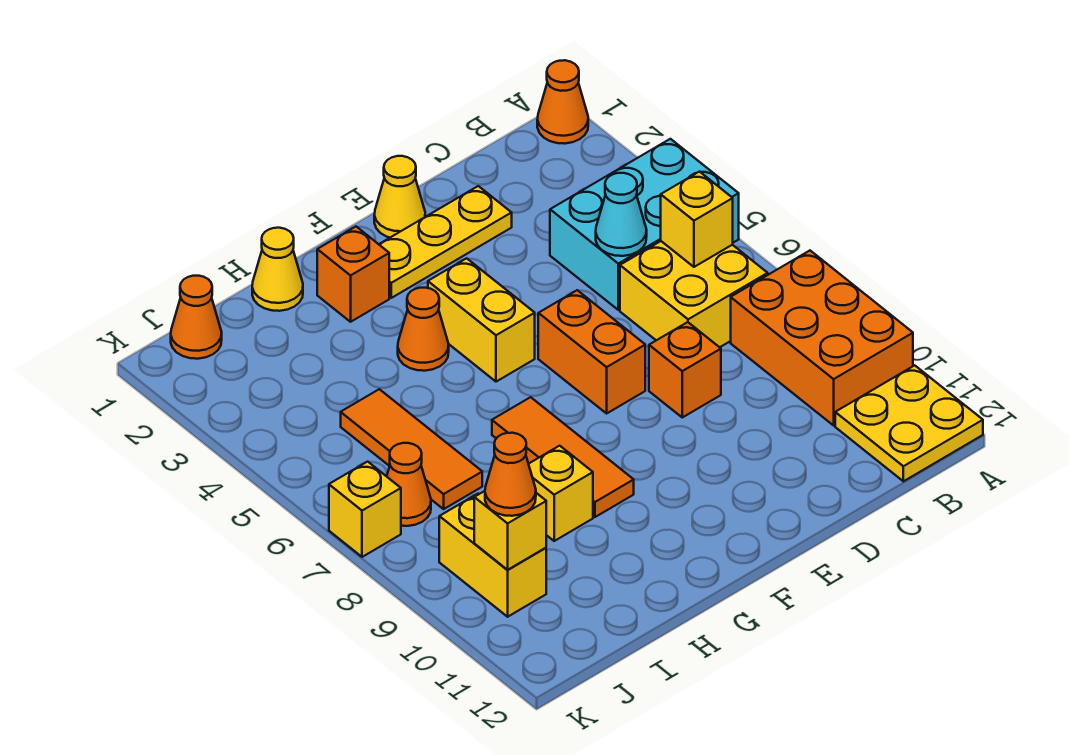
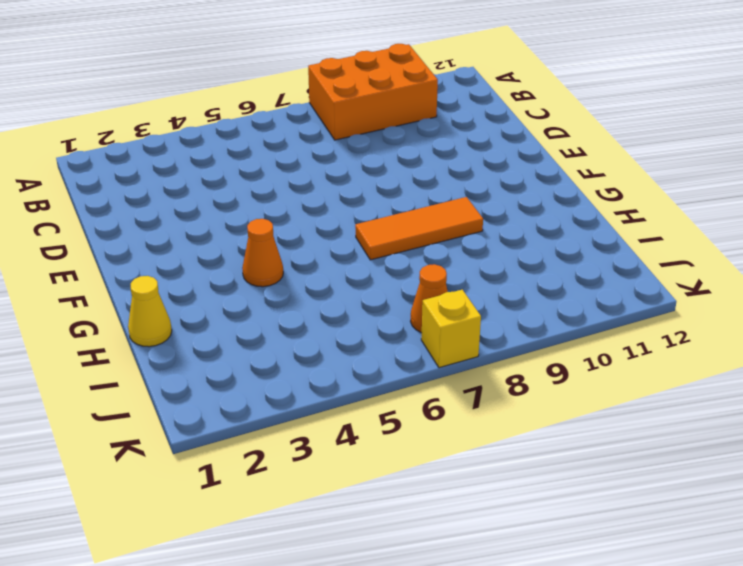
none -> orange cone A1 level 1
none -> cyan brick A4:C5 level 1
none -> yellow plate A11:B12 level 1

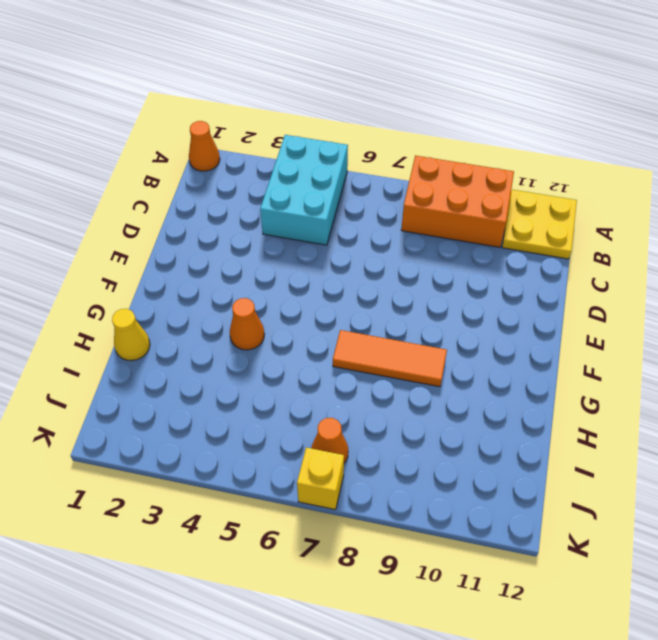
none -> yellow brick B6:C7 level 1
none -> yellow plate D2:F2 level 1
none -> orange brick D8 level 1

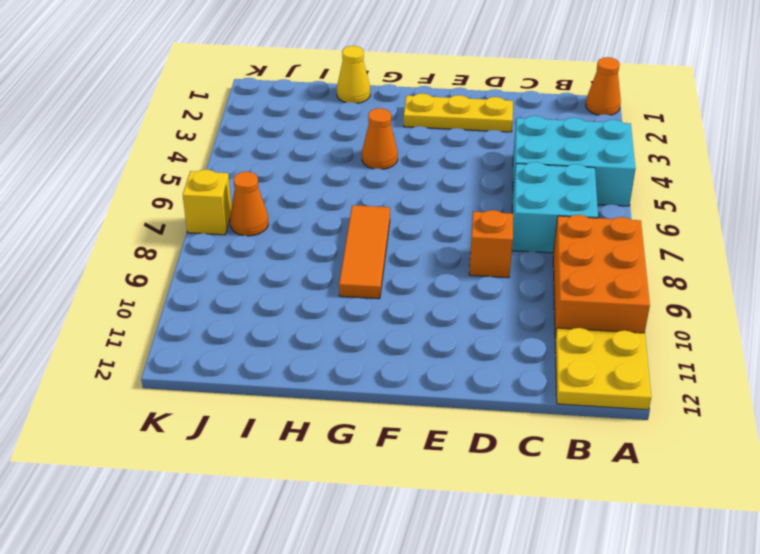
cyan brick B6:C7 level 1 -> yellow brick B6:C7 level 1
none -> yellow cone E1 level 1
none -> orange brick E6:E7 level 1
none -> yellow brick F4:F5 level 1

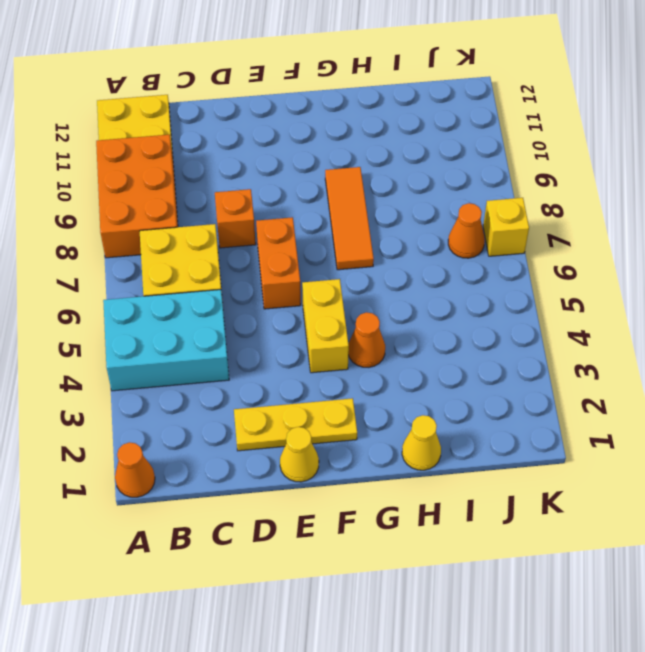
none -> orange brick G2 level 1
none -> yellow brick H9 level 1
none -> orange tile I5:I7 level 1

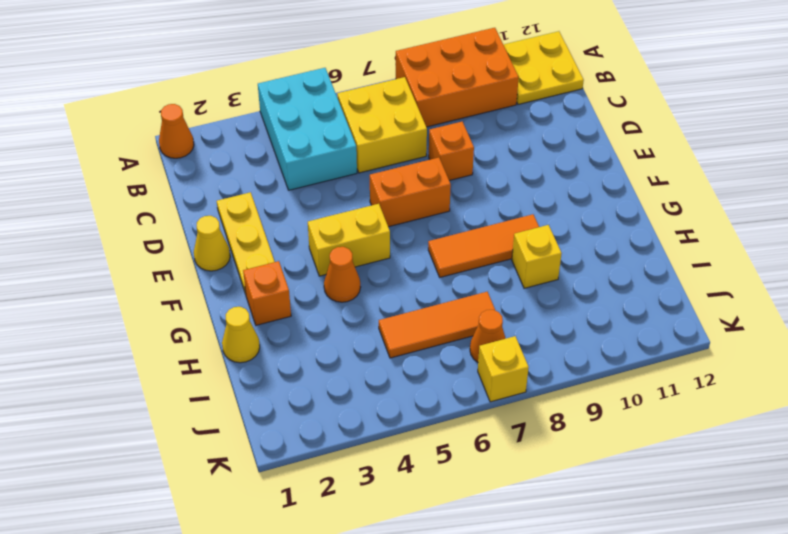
none -> orange cone J1 level 1
none -> yellow brick J9:J10 level 1
none -> yellow brick B6 level 2

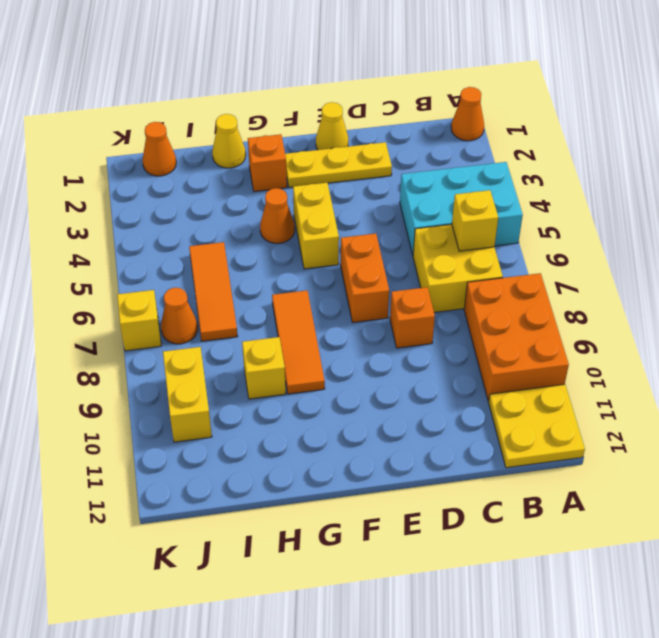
none -> cyan cone C5 level 2
none -> yellow brick J10 level 2
none -> orange cone J10 level 3

